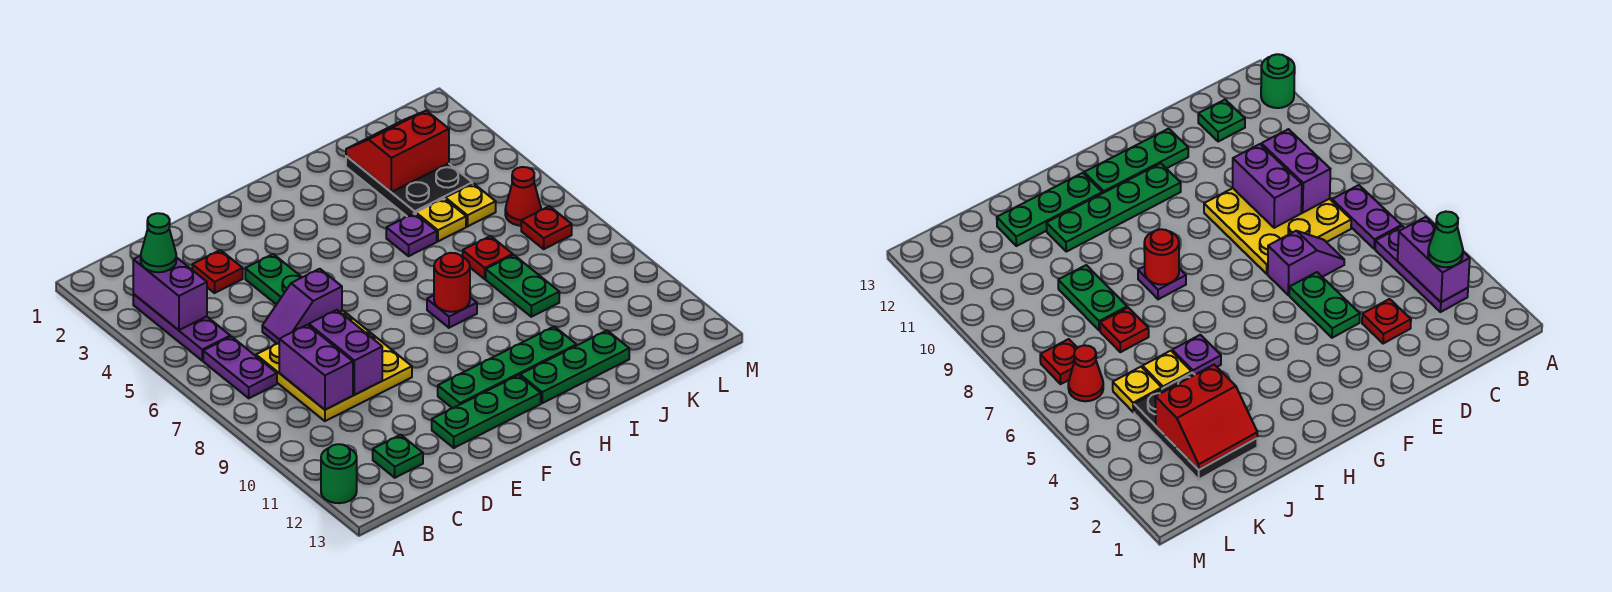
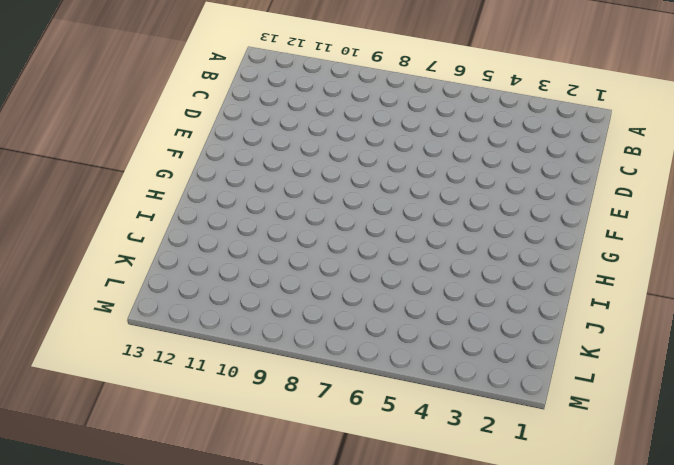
none -> green round brick A12 level 1
none -> purple plate B3:B5 level 1
none -> purple plate B6:B7 level 1

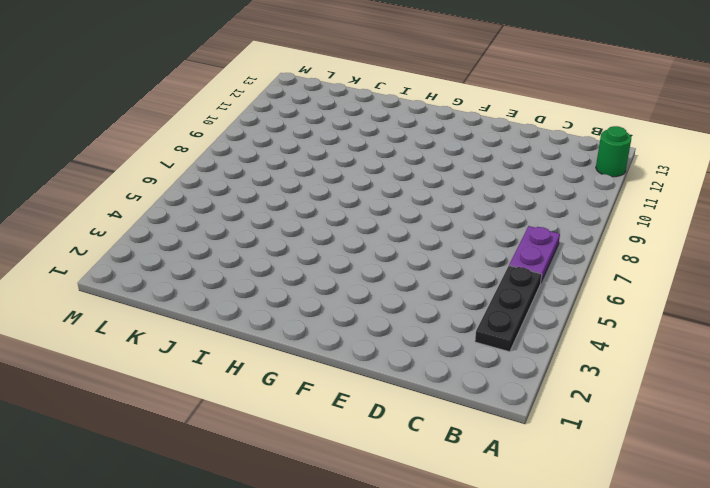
black plate B3:B5 level 1 -> purple plate B3:B5 level 1
none -> yellow plate C7:E9 level 1
none -> green plate C12 level 1
none -> red plate D3 level 1

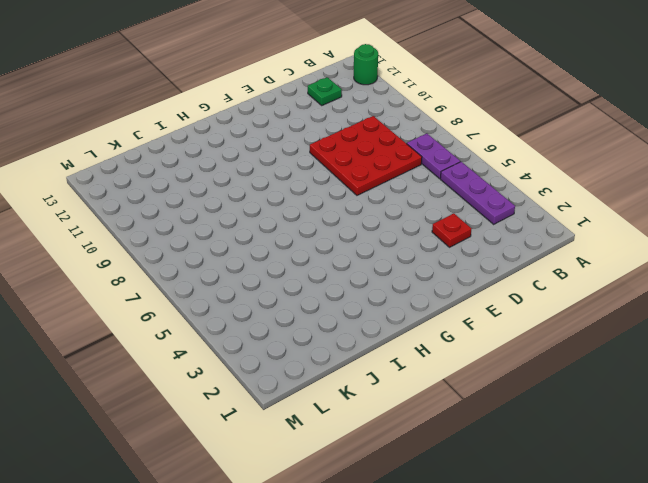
red plate C7:E9 level 1 -> yellow plate C7:E9 level 1
none -> purple slope D6:E6 level 1 top E
none -> green plate E4:E5 level 1
none -> green plate E12:G12 level 1

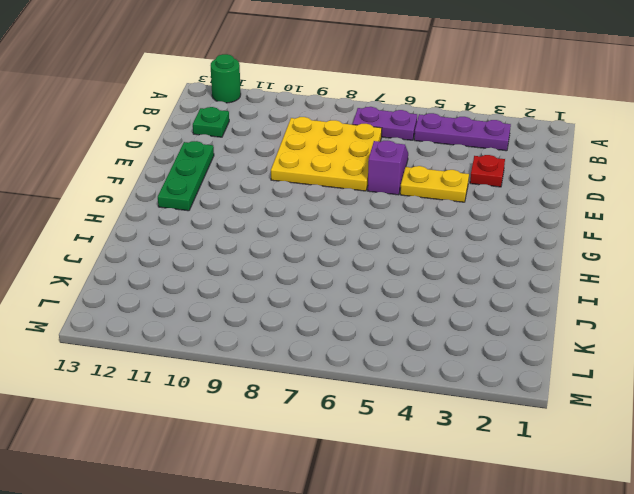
yellow plate E4:E5 level 1 -> green plate E4:E5 level 1
none -> green plate F11:I11 level 1
none -> purple plate H8 level 1
none -> green plate H12:J12 level 1

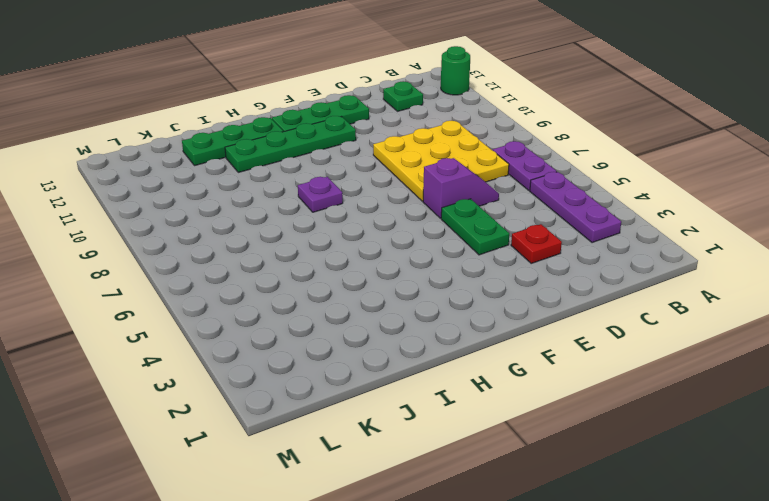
none -> purple plate I5 level 1
none -> black plate J2:K4 level 1
none -> yellow plate J5 level 1

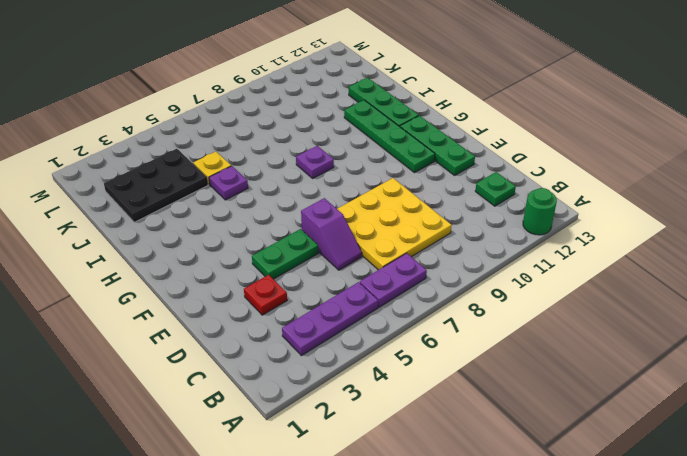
none -> red plate J7 level 1
none -> green plate J8:J9 level 1
none -> yellow plate K5 level 1

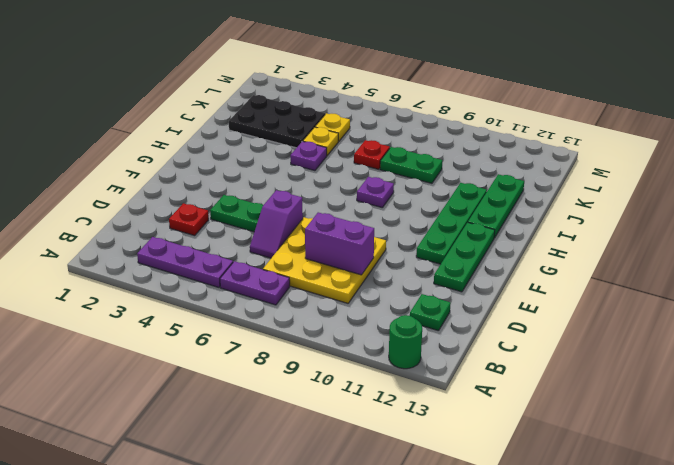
none -> red cone L6 level 1
none -> red plate L7 level 1
none -> purple brick B3:B4 level 2

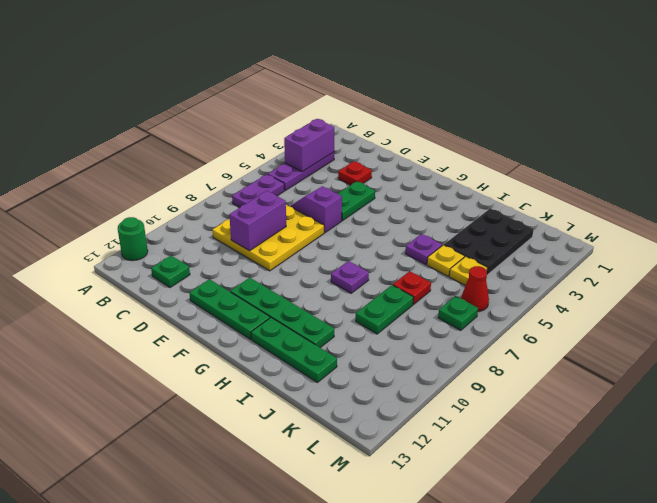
green plate L7 level 1 -> red plate L7 level 1
none -> purple brick C8:C9 level 2
none -> red round brick H8 level 2
none -> red slope J2:K3 level 2 top 3

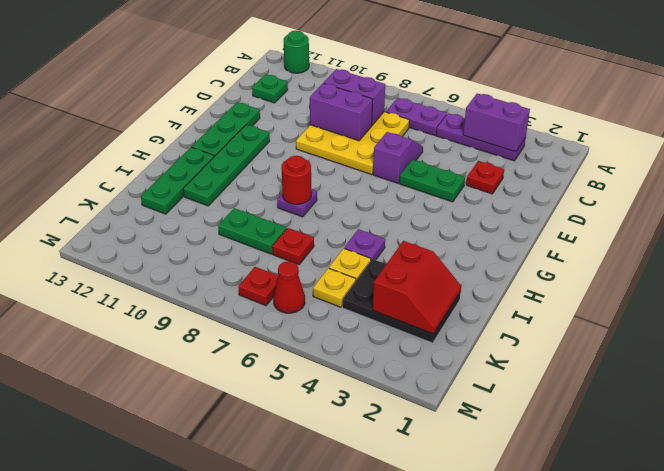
none -> green cone B3 level 3

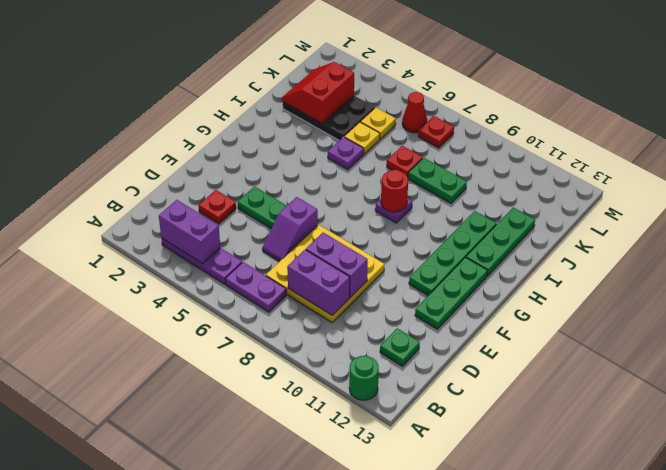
none -> green cone B3 level 3

